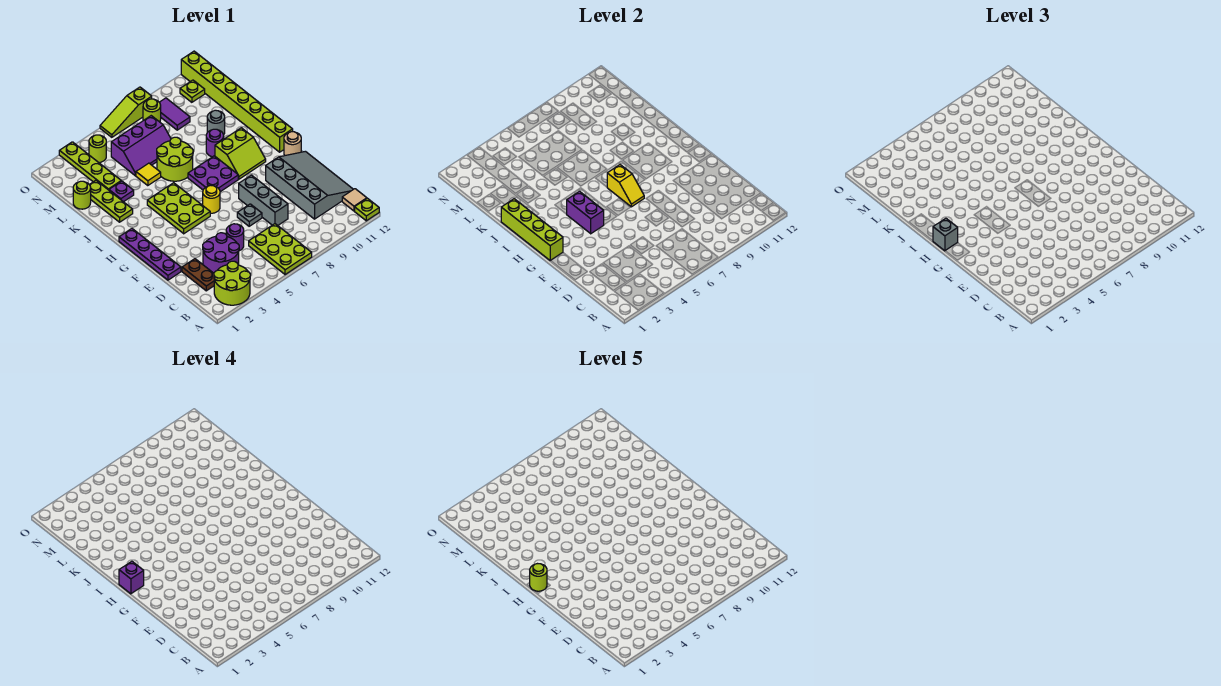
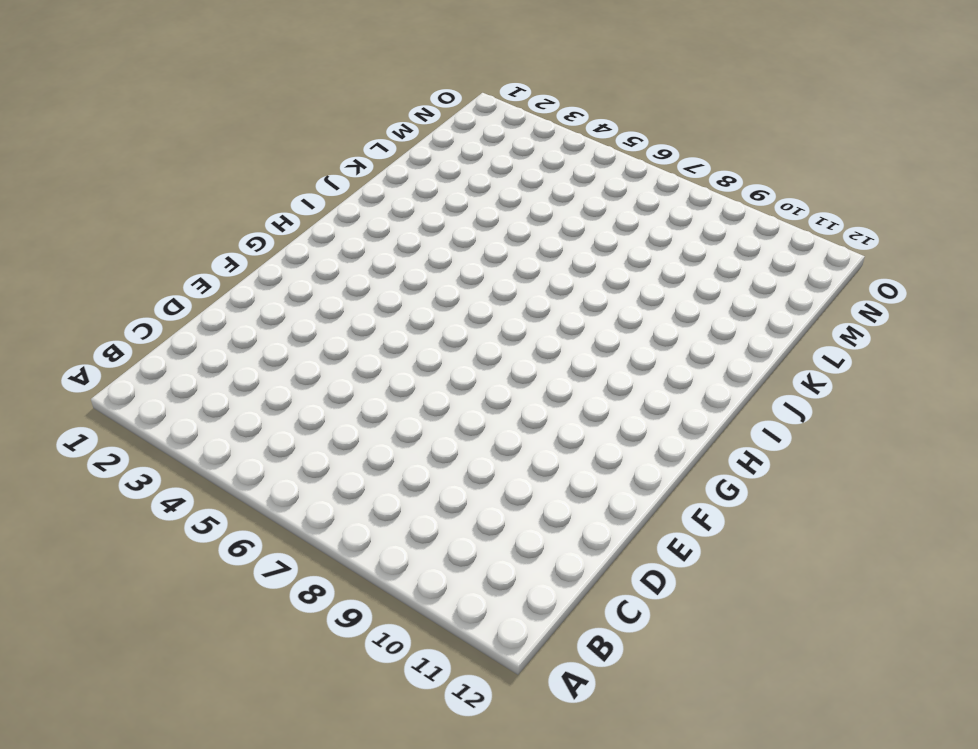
none -> lime round brick A2:B3 level 1
none -> lime plate A6:C7 level 1
none -> lime plate A12 level 1
none -> tan tile B12 level 1

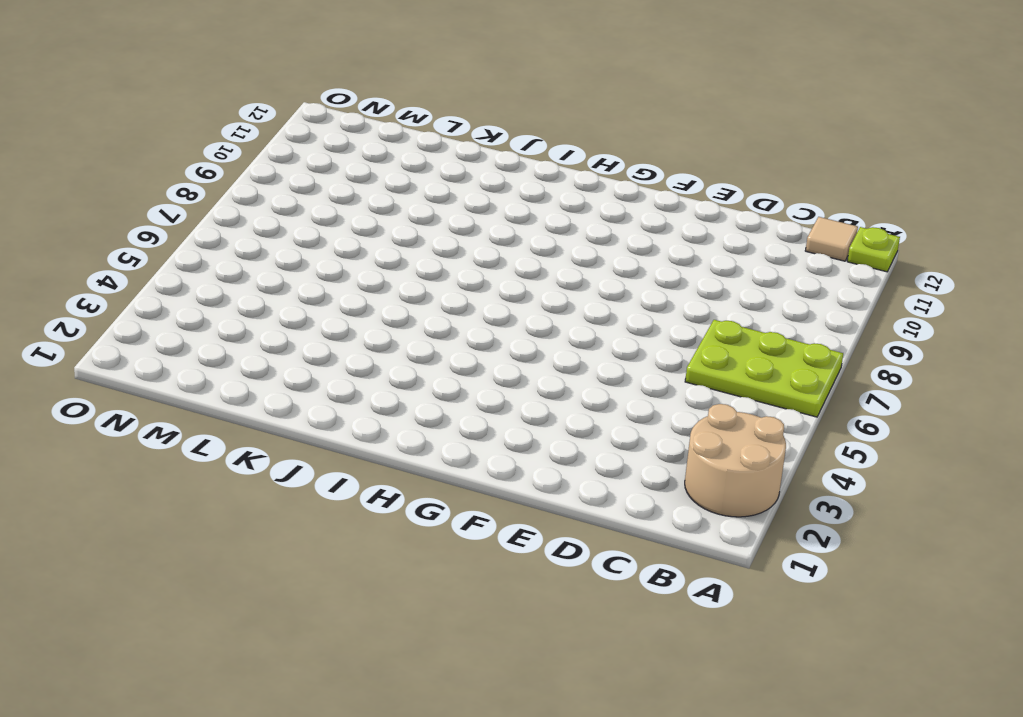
tan round brick A2:B3 level 1 -> lime round brick A2:B3 level 1
none -> brown plate C2:D2 level 1
none -> purple round brick C3:D4 level 1
none -> grey slope C10:F12 level 1 top 10
none -> purple round brick D5 level 1

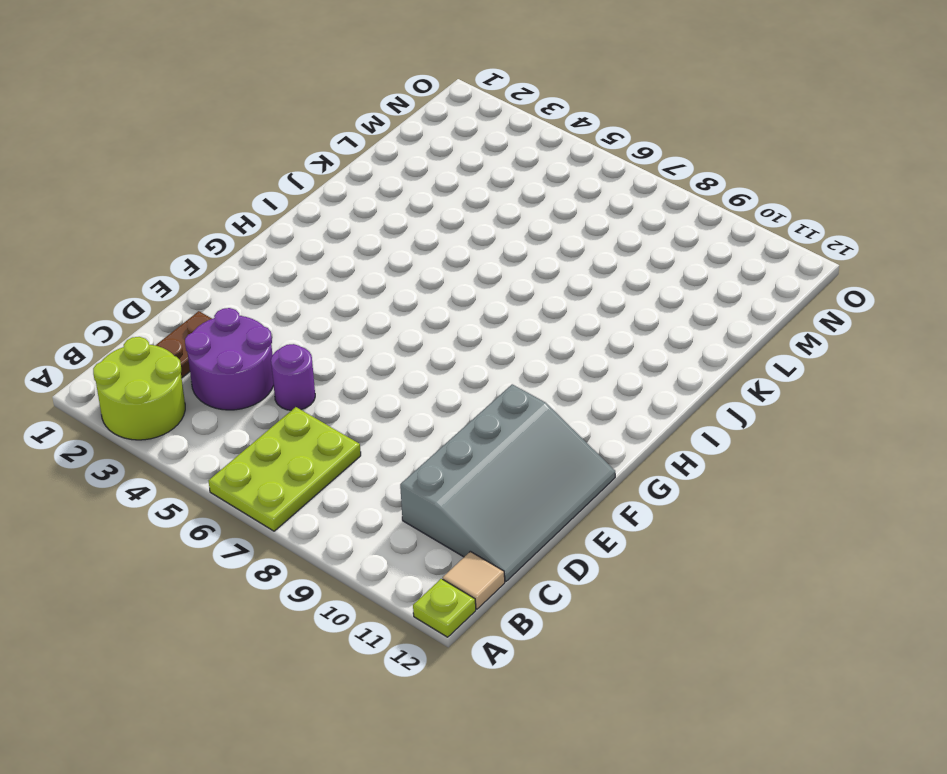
none -> grey brick D8:F8 level 1
none -> purple plate E1:H1 level 1
none -> grey plate E7 level 1
none -> lime plate G4:I5 level 1

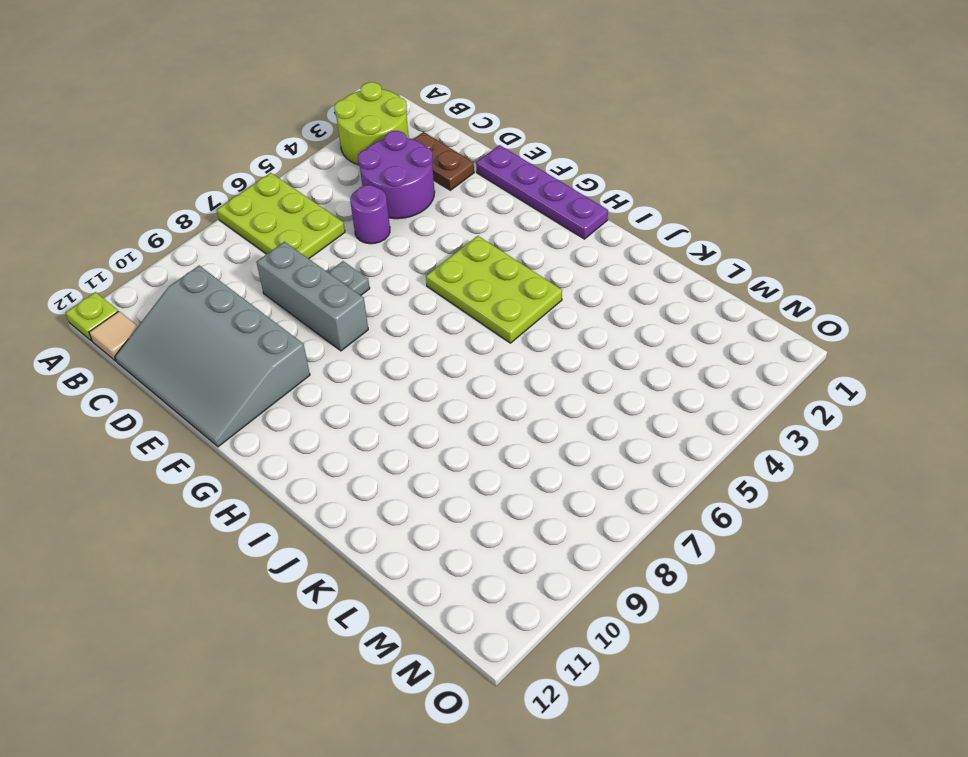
none -> yellow round brick G6 level 1
none -> tan round brick G12 level 1
none -> purple plate H7:I8 level 1
none -> lime slope H9:I10 level 1 top I

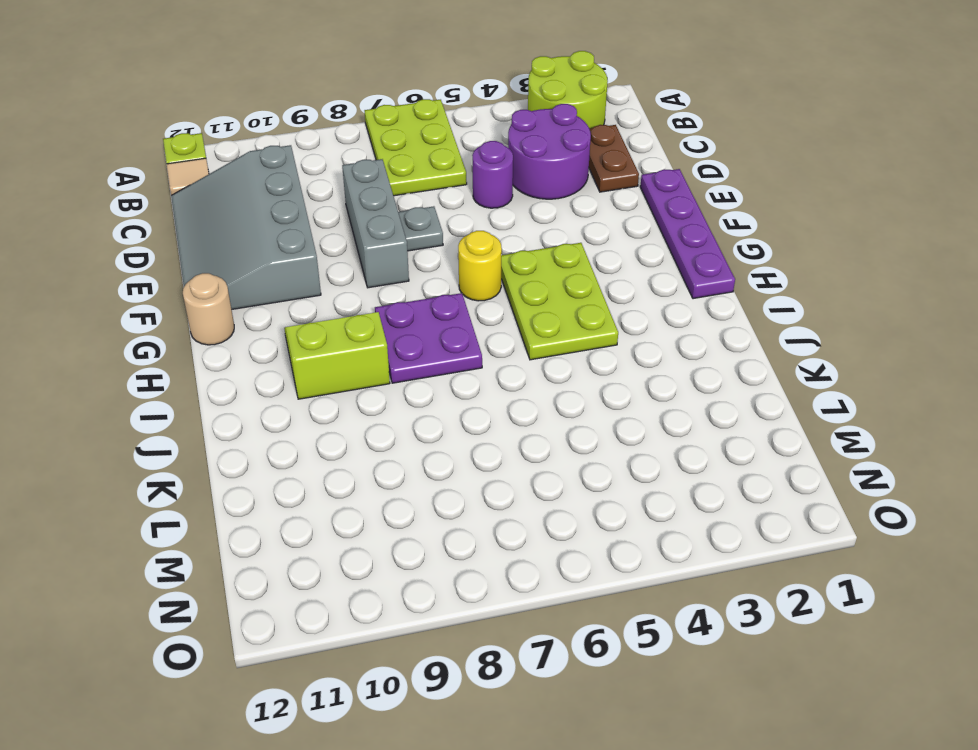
none -> lime brick H12:O12 level 1
none -> lime plate J2:L2 level 1
none -> lime round brick J6:K7 level 1
none -> purple round brick J9 level 1

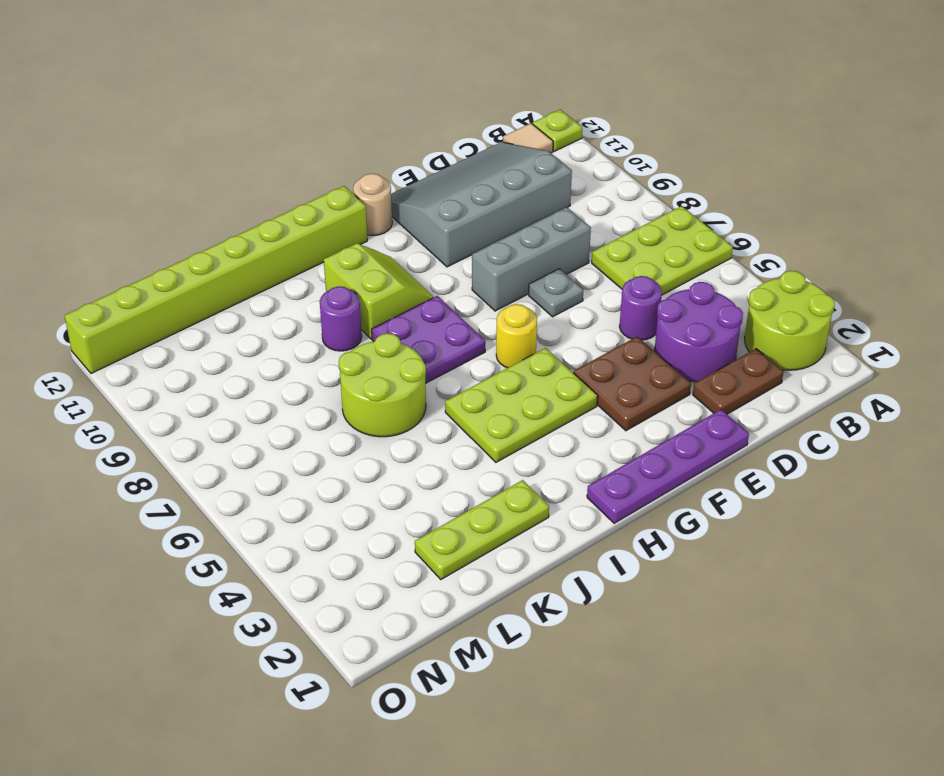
brown plate E3:F4 level 1 -> none
none -> purple plate K3 level 1
none -> yellow tile K5 level 1
none -> grey round brick K10 level 1
none -> lime round brick L1 level 1

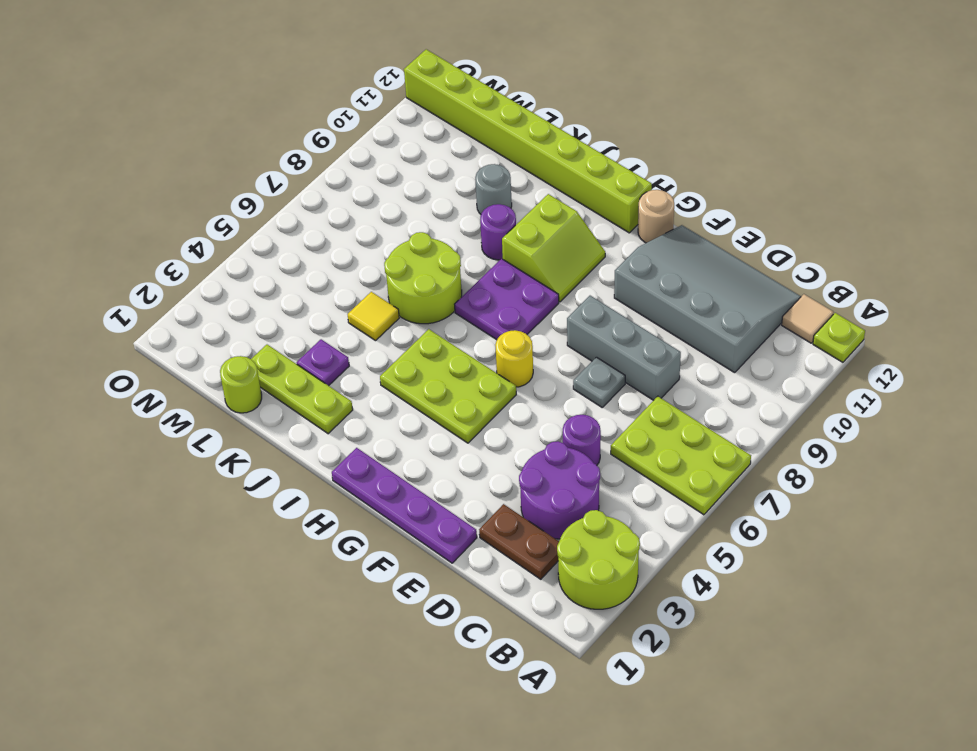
none -> lime plate L3:O3 level 1
none -> purple slope L5:M7 level 1 top M
none -> purple tile M9:N9 level 1
none -> lime round brick N4 level 1

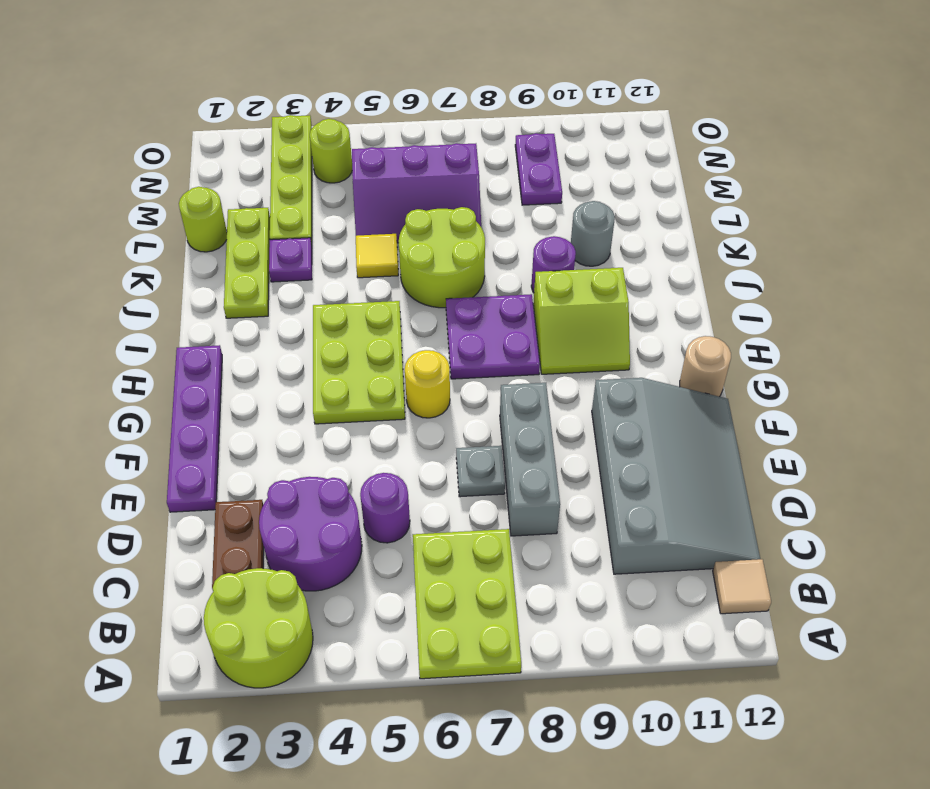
purple plate M9:N9 level 1 -> purple tile M9:N9 level 1
none -> lime plate A12 level 1
none -> lime brick H12:O12 level 1
none -> lime round brick N8 level 1
none -> lime plate N11 level 1

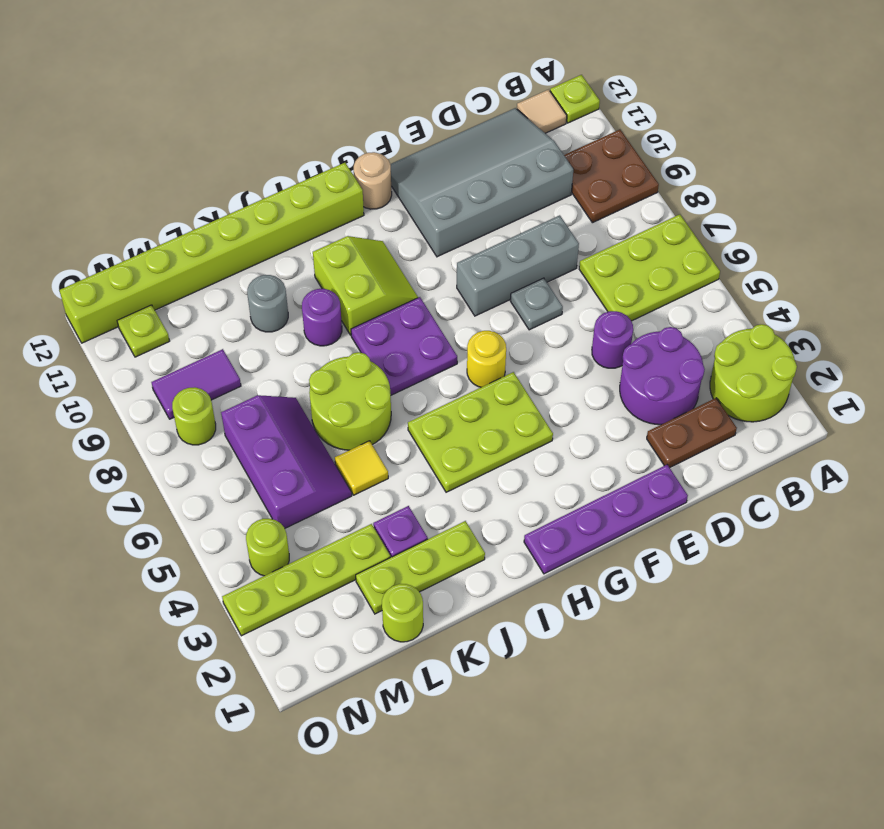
brown plate A9:B10 level 1 -> none
none -> lime slope O6:O8 level 1 top 8
none -> lime brick G1:J1 level 2
none -> purple brick G4:H4 level 2
none -> yellow slope G7:H7 level 2 top H

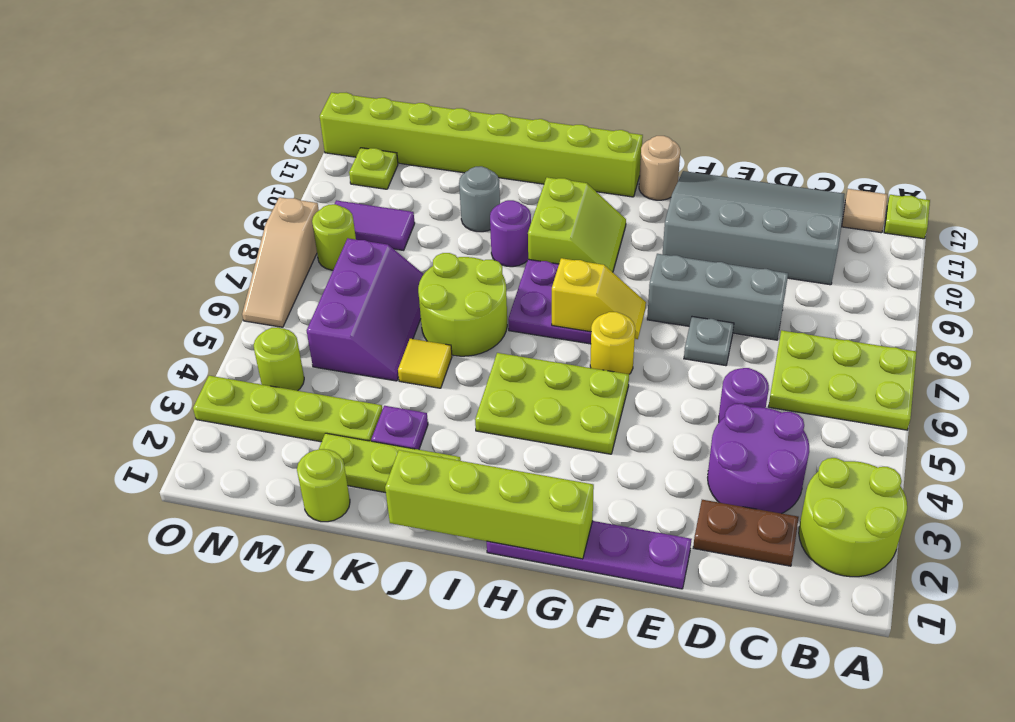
tan slope O6:O8 level 1 top 8 -> lime slope O6:O8 level 1 top 8
none -> purple brick G4:H4 level 2
none -> grey brick H1 level 3
none -> purple brick H1 level 4
none -> lime round brick H1 level 5

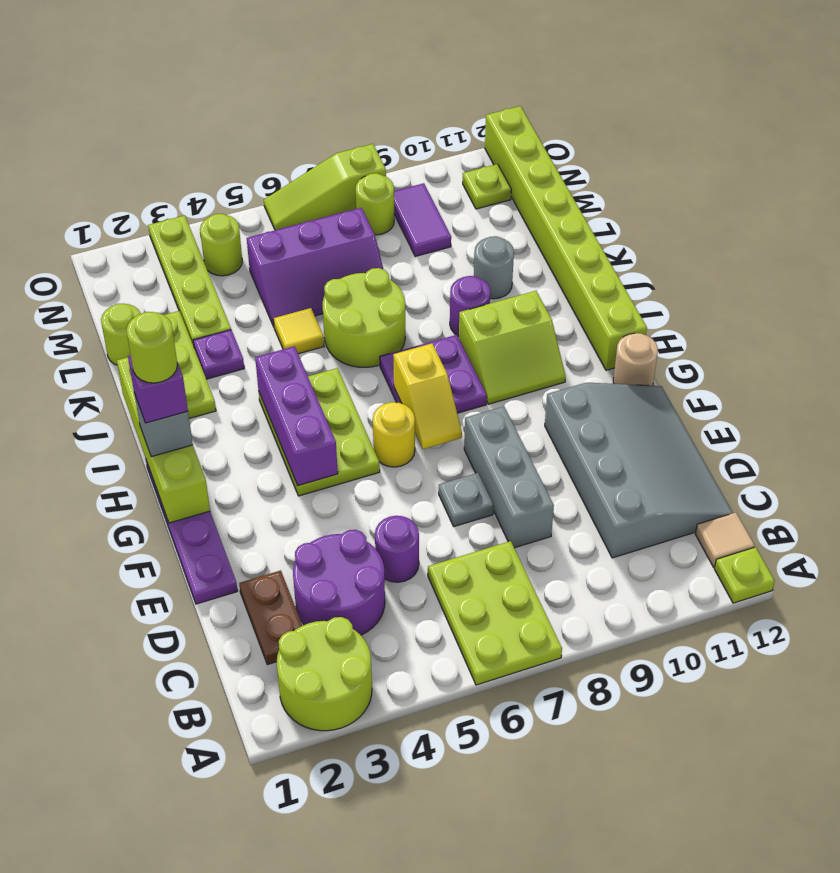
purple brick G4:I4 level 2 -> purple brick G4:H4 level 2

